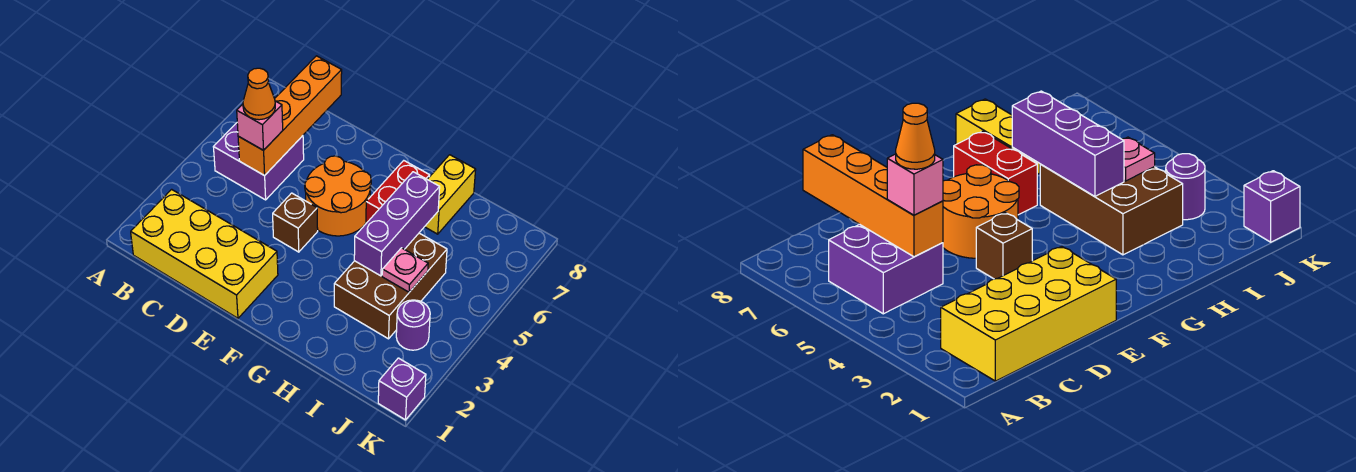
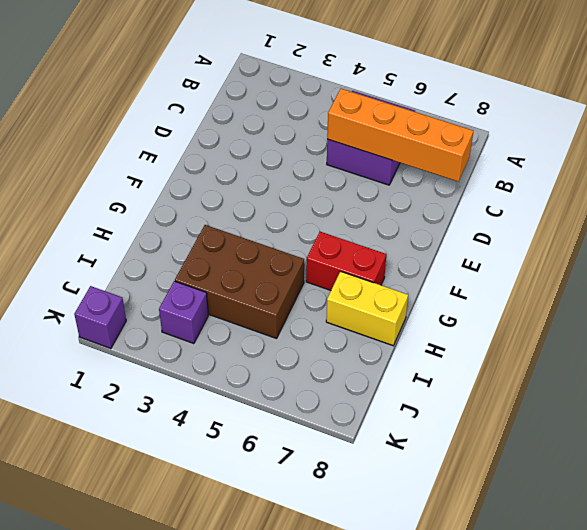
purple brick J3 level 1 -> purple round brick J3 level 1
none -> yellow brick B1:E2 level 1
none -> brown brick E4 level 1
none -> orange round brick E5:F6 level 1

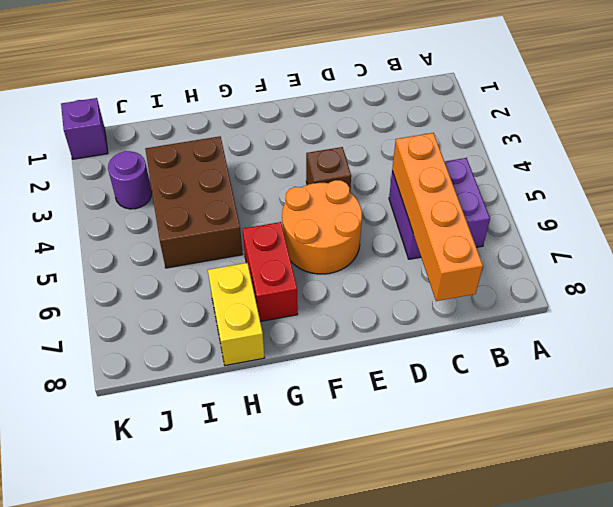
none -> yellow brick B1:E2 level 1
none -> purple brick H4:H6 level 2
none -> pink plate I4 level 2

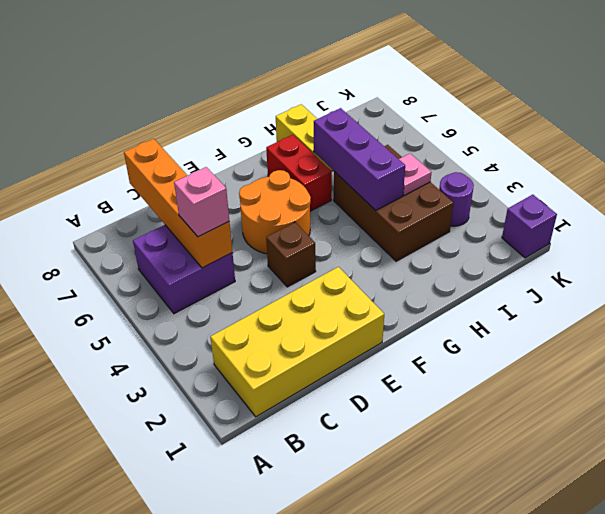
none -> orange cone C5 level 4

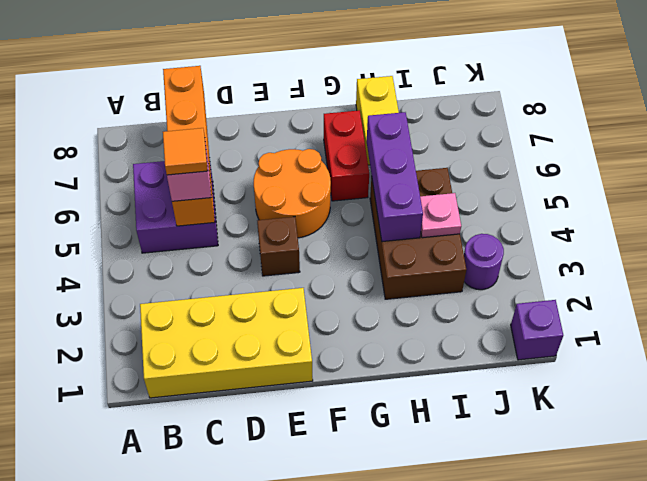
orange tile C5 level 4 -> orange cone C5 level 4

